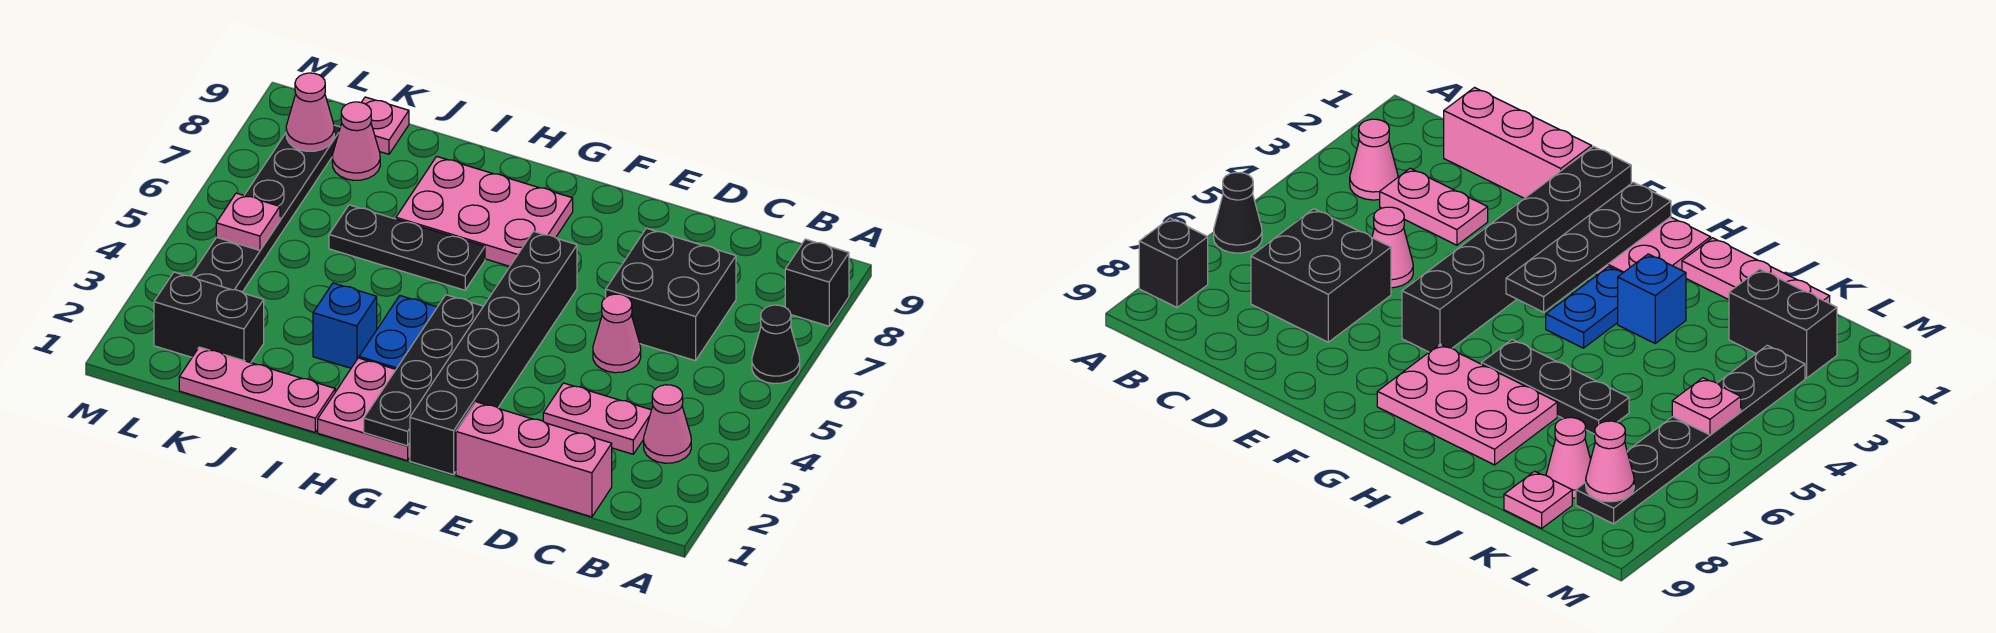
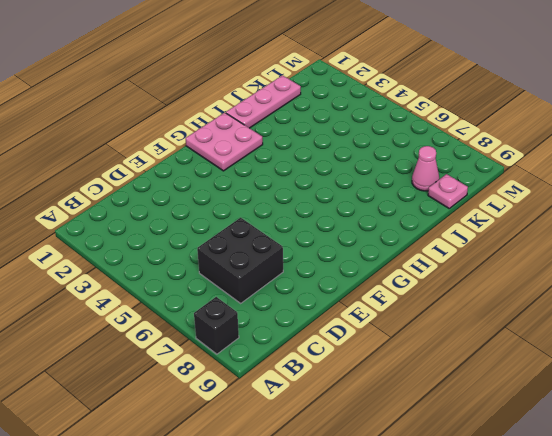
none -> black cone A6 level 1
none -> pink cone B3 level 1
none -> pink brick C1:E1 level 1

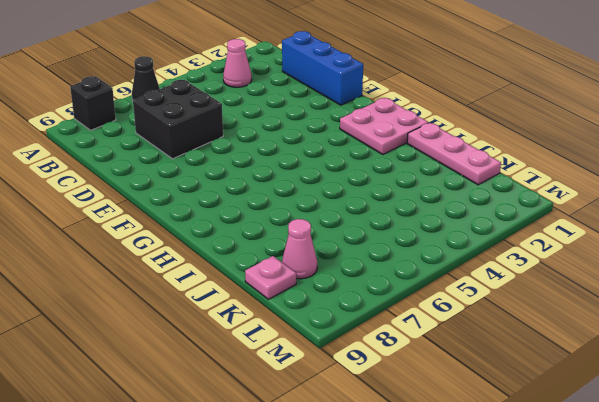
blue brick C1:E1 level 1 -> pink brick C1:E1 level 1
none -> pink plate C3:D3 level 1
none -> pink cone D5 level 1
none -> black brick F1:F6 level 1

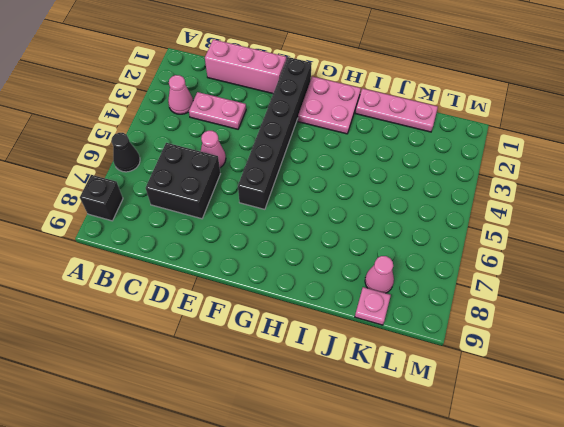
none -> pink plate G7:I8 level 1
none -> blue plate H3:H4 level 1
none -> black plate H6:J6 level 1

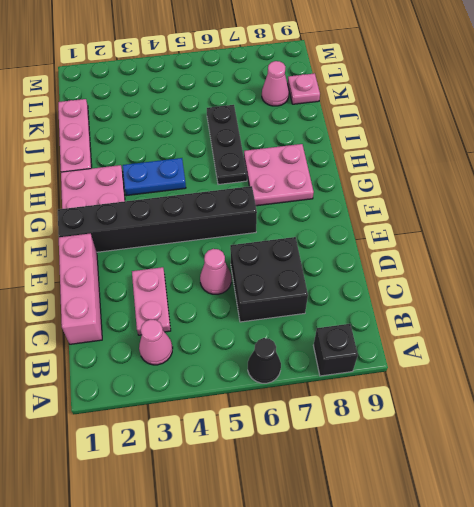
pink plate G7:H8 level 1 -> pink plate G7:I8 level 1
none -> blue brick I3 level 1
none -> black brick K2:L2 level 1
none -> black plate L3:L8 level 1

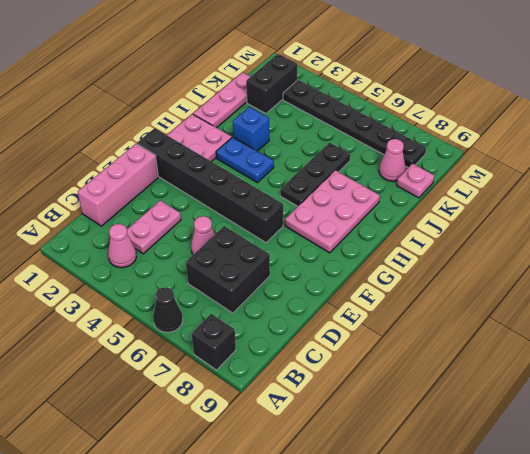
none -> black plate G1:G4 level 2
none -> pink plate L5 level 2
none -> pink cone L8 level 2

